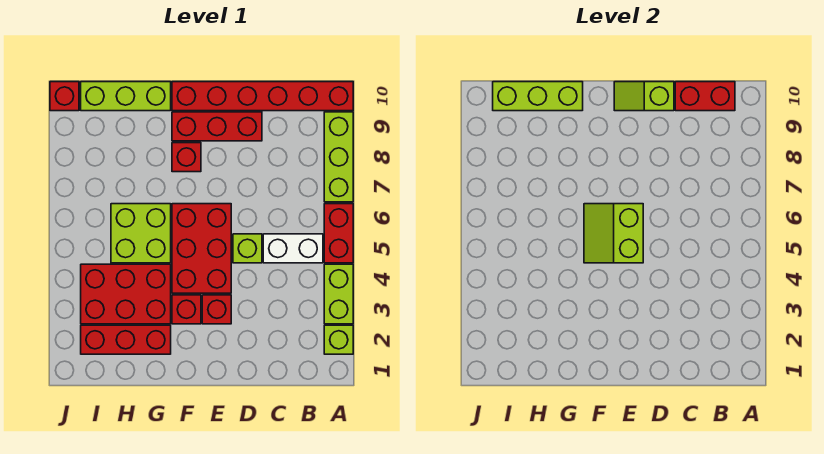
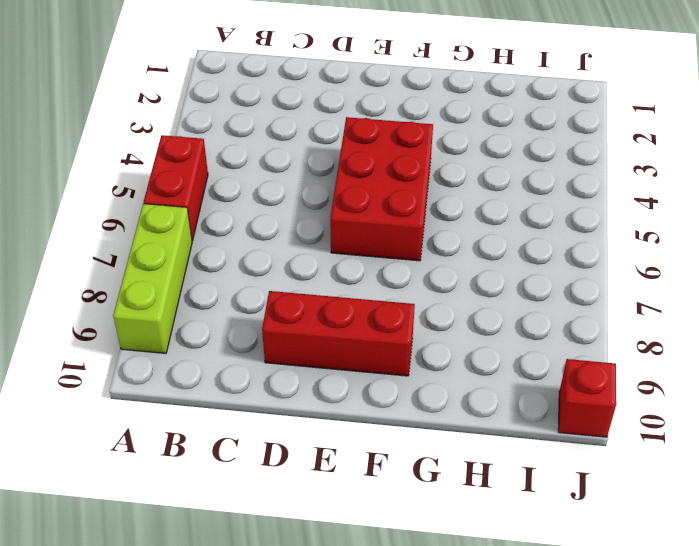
none -> lime brick A2 level 1
none -> lime brick A3:A4 level 1
none -> red brick A10:F10 level 1

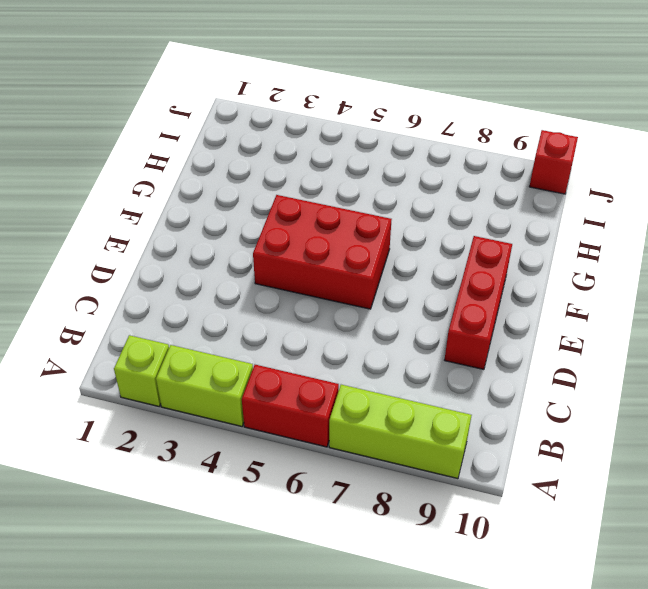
none -> red brick A10:F10 level 1
none -> white brick B5:C5 level 1
none -> lime brick D5 level 1

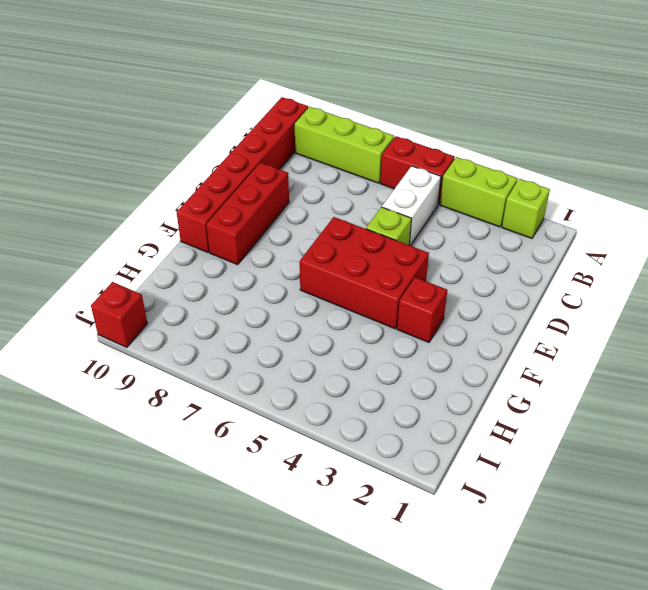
none -> red brick E3 level 1
none -> red brick F8 level 1
none -> red brick G2:I2 level 1

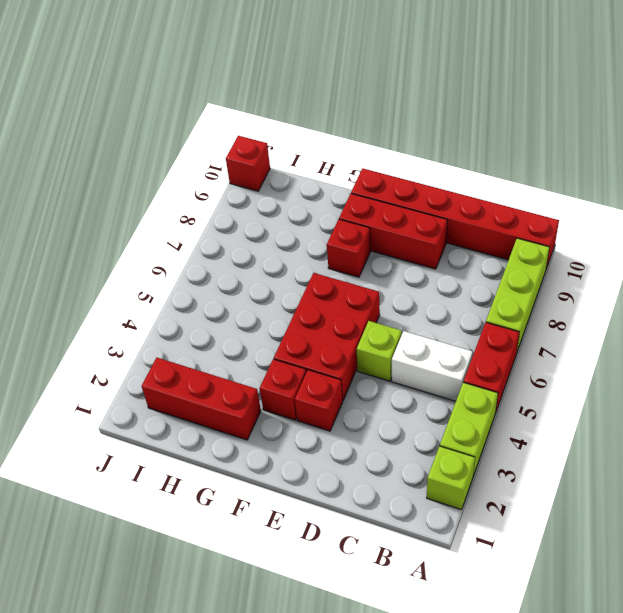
none -> red brick G3:I4 level 1
none -> lime brick G5:H6 level 1
none -> lime brick G10:I10 level 1

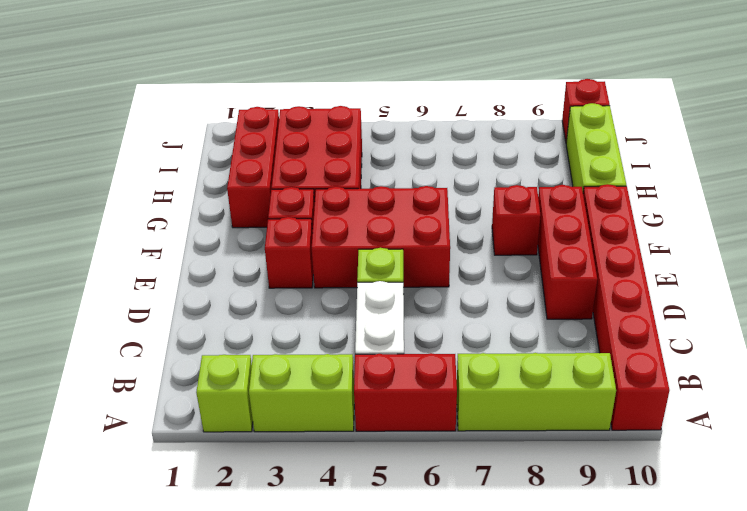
none -> lime brick G5:H6 level 1
none -> red brick B10:C10 level 2
none -> lime slope D10:E10 level 2 top D

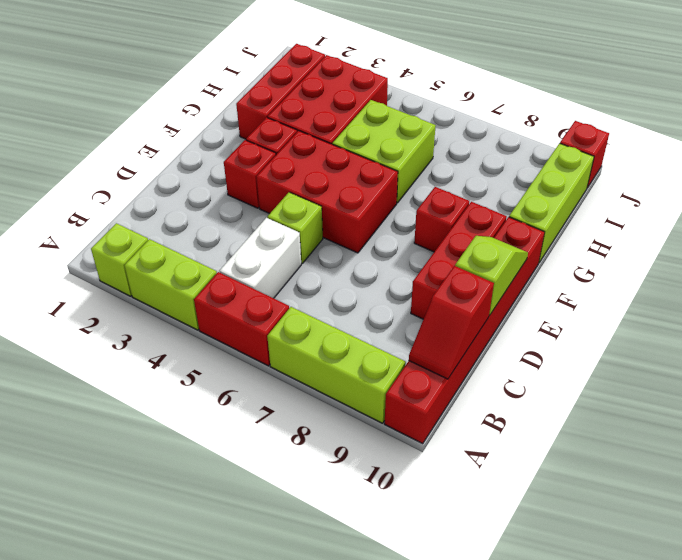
red slope B10:C10 level 2 top C -> red brick B10:C10 level 2
none -> lime slope E5:F6 level 2 top E
none -> lime brick G10:I10 level 2

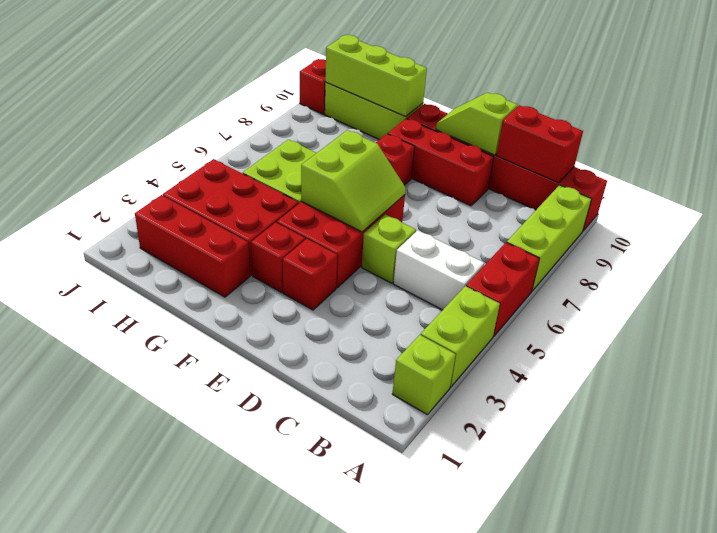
lime slope E5:F6 level 2 top F -> lime slope E5:F6 level 2 top E

